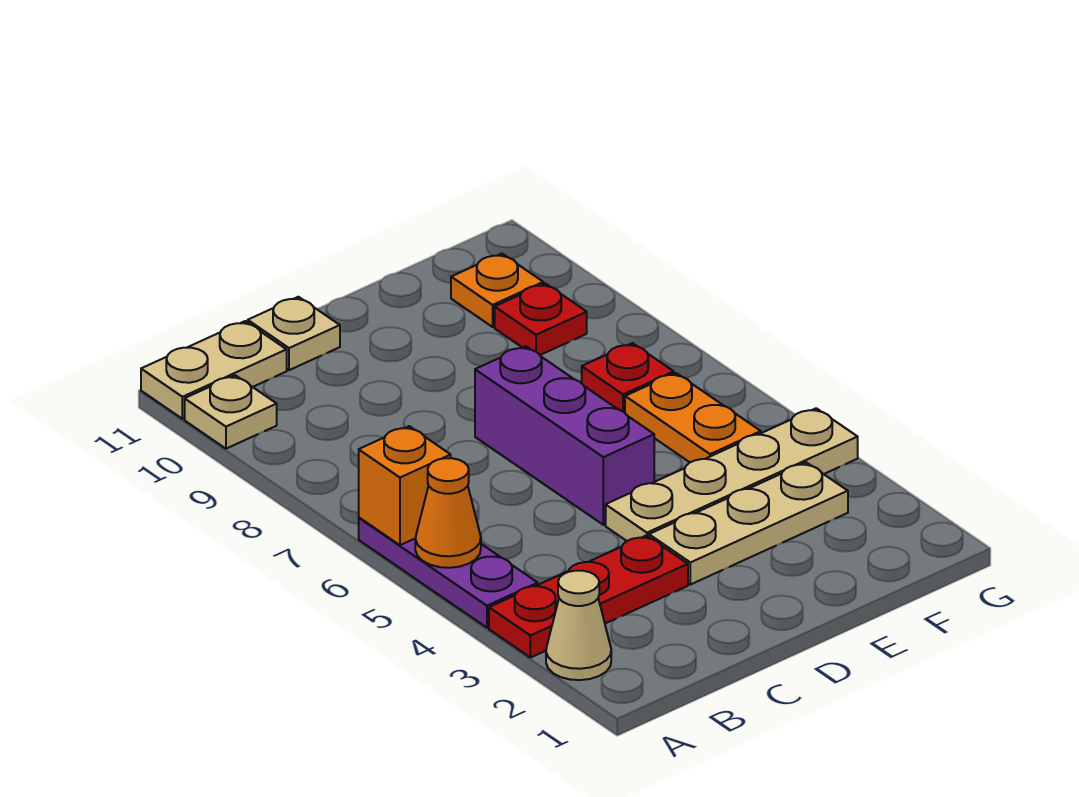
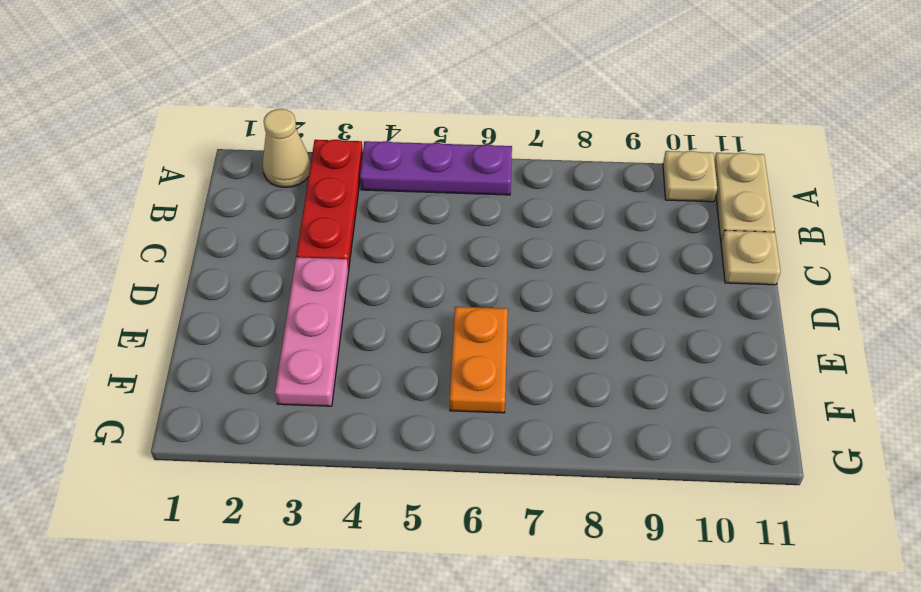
pink plate D3:F3 level 1 -> tan plate D3:F3 level 1
orange plate E6:F6 level 1 -> orange plate F5:F6 level 1
none -> tan plate D4:G4 level 1
none -> purple brick D5:D7 level 1
none -> red plate F7 level 1

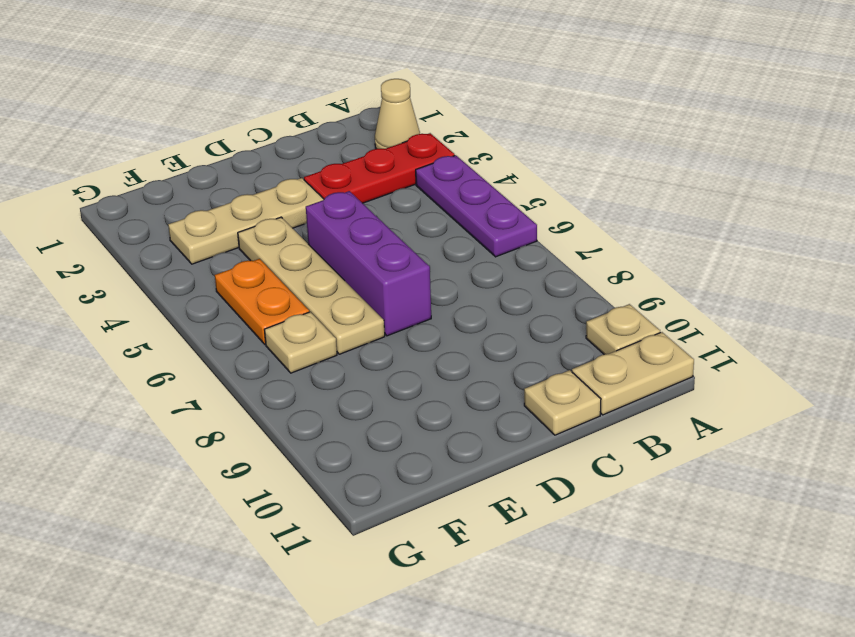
tan plate E4:E7 level 1 -> tan plate D4:G4 level 1
tan plate F7 level 1 -> red plate F7 level 1
none -> red plate F9 level 1
none -> orange plate F10 level 1
none -> orange cone A5 level 2

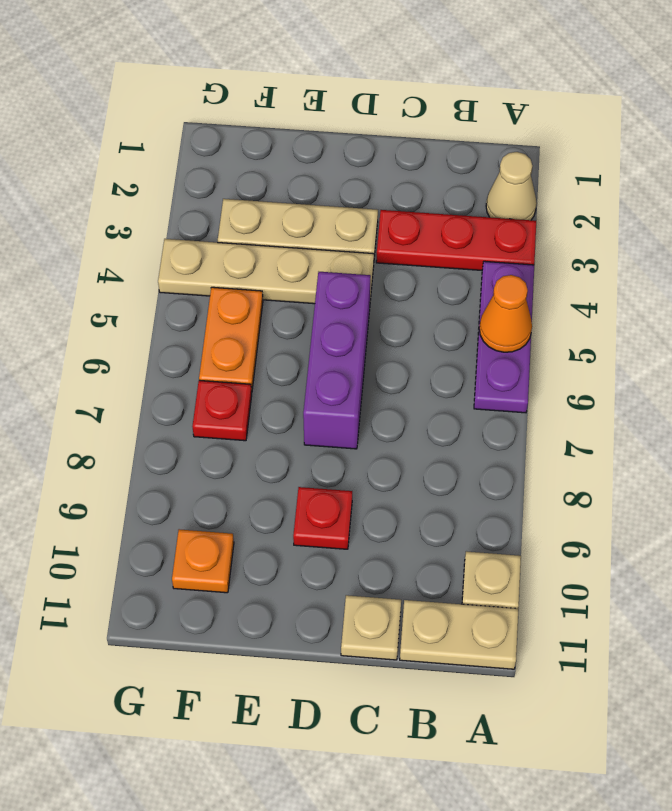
red plate D9 level 1 -> red plate F9 level 1
none -> orange brick A6 level 2

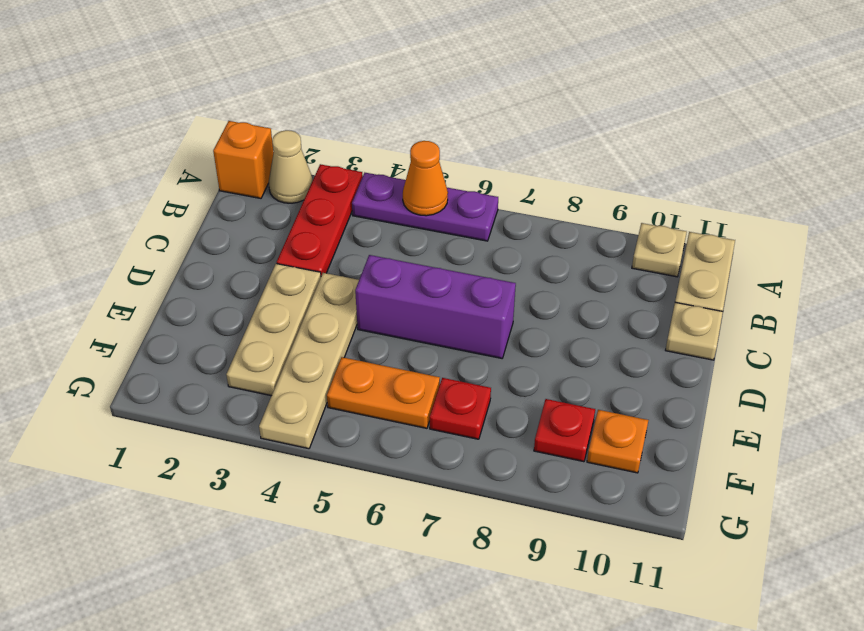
orange brick A1 level 1 -> orange brick A6 level 2

